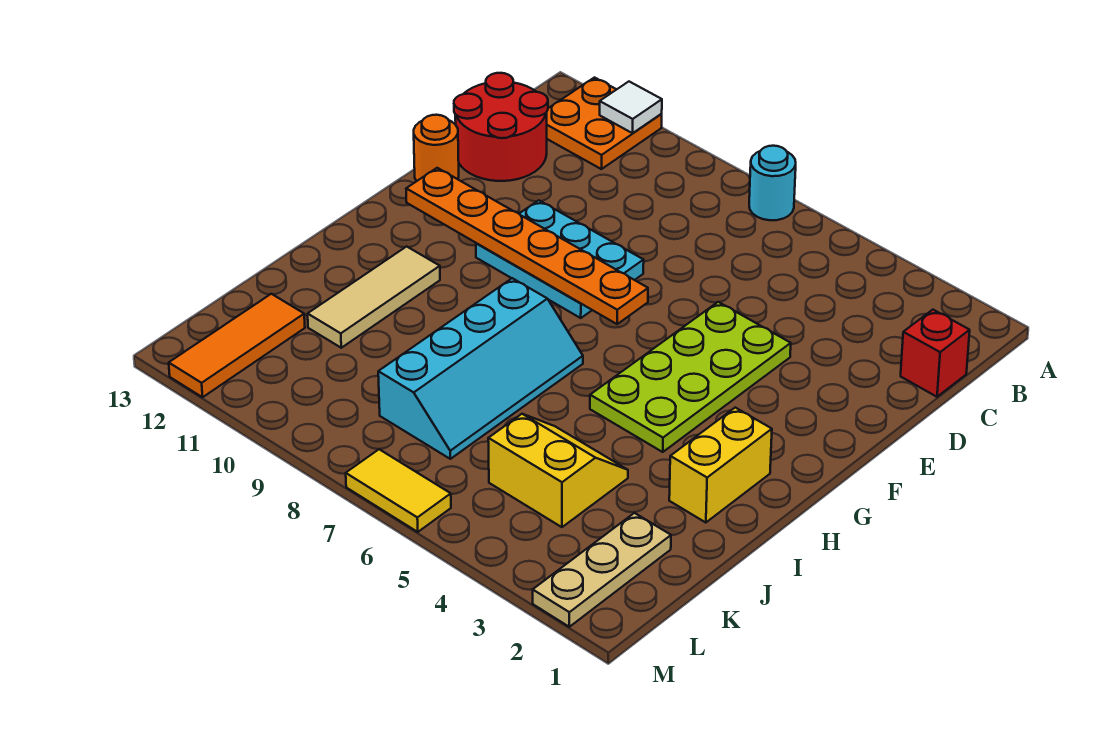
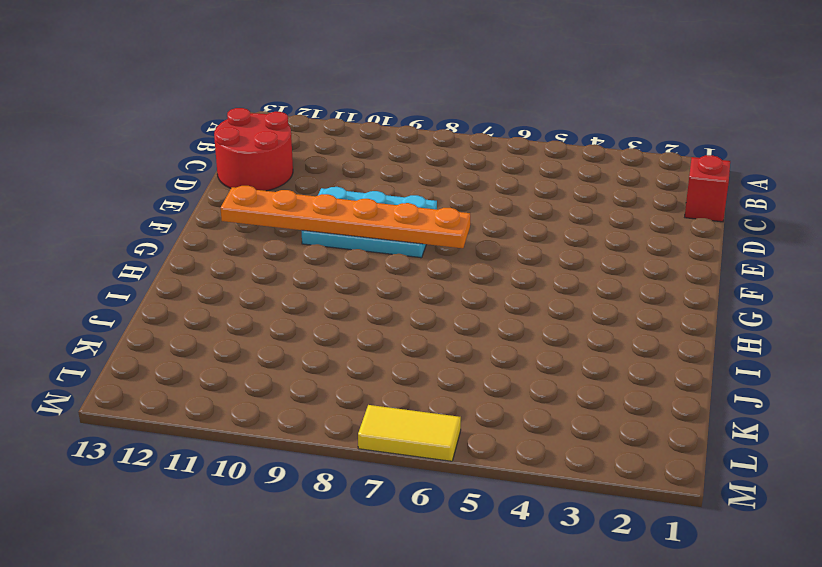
none -> cyan round brick A7 level 1
none -> orange plate A11:B12 level 1
none -> lime plate E4:H5 level 1

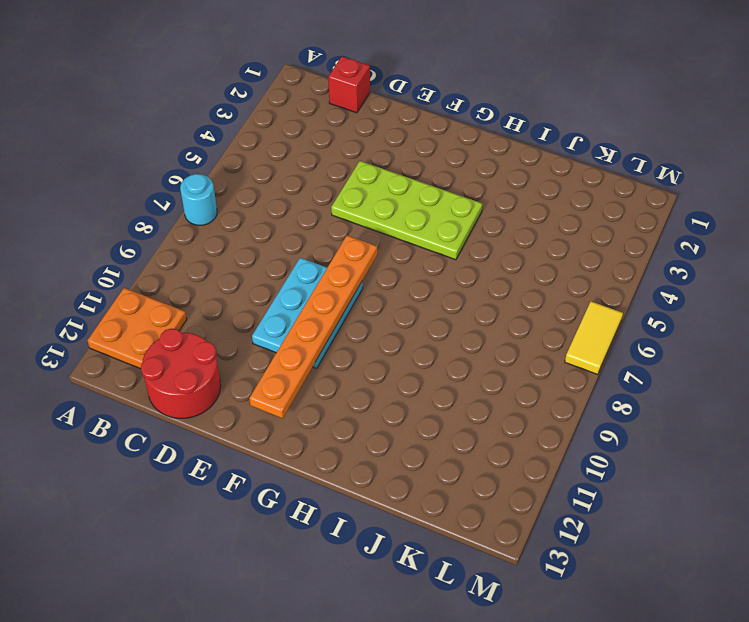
none -> orange round brick E13 level 1
none -> yellow brick H2:I2 level 1
none -> cyan slope H7:K8 level 1 top 8

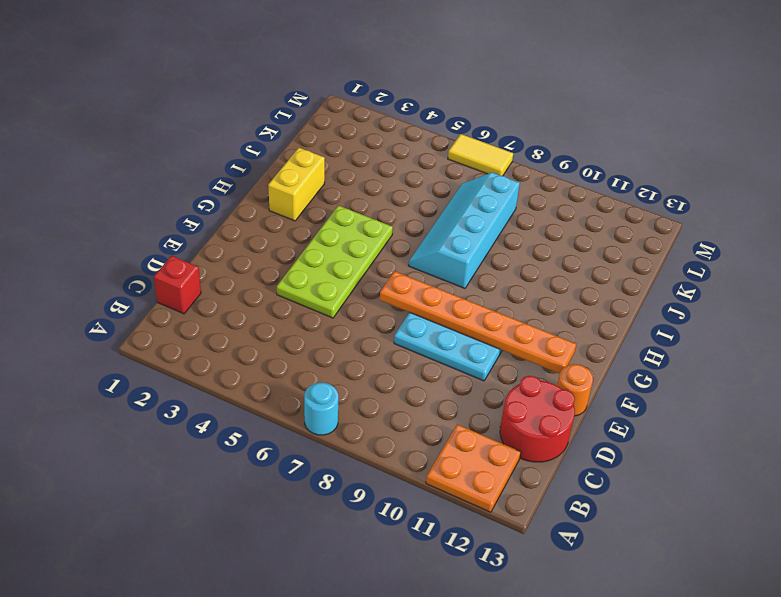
none -> tan tile H11:J11 level 1
none -> yellow slope J4:K5 level 1 top K
none -> tan plate K2:M2 level 1

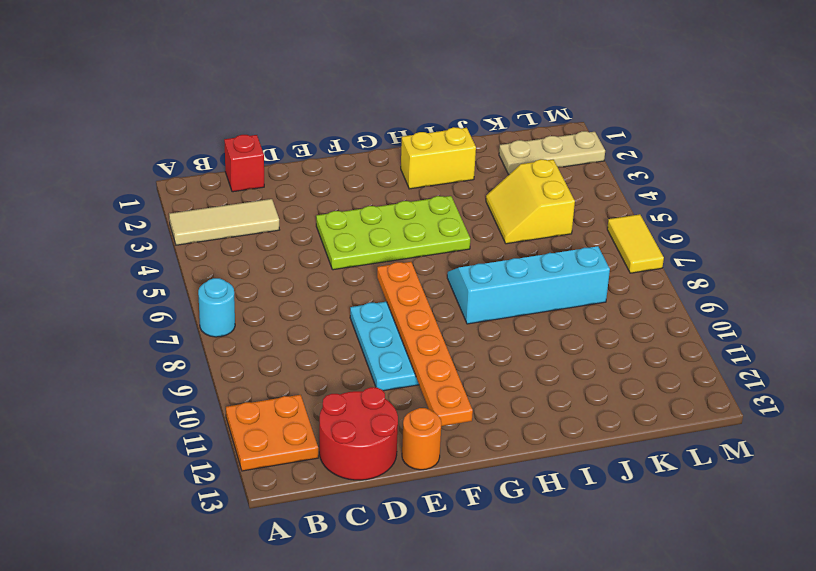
tan tile A3:C3 level 1 -> tan tile H11:J11 level 1
none -> orange tile K12:M12 level 1
none -> white tile A11 level 2

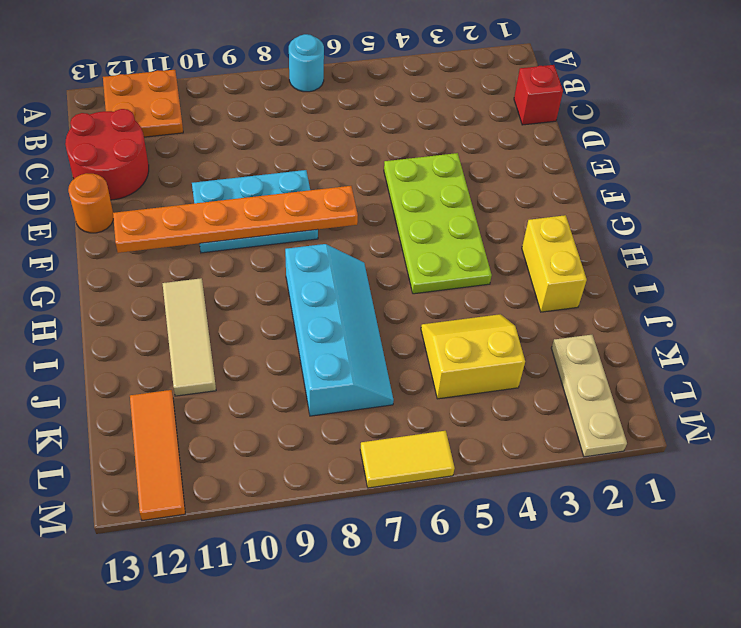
none -> white tile A11 level 2

